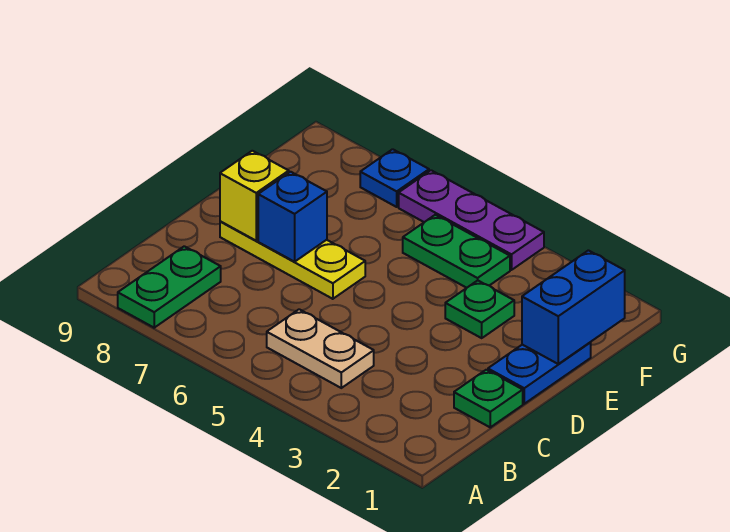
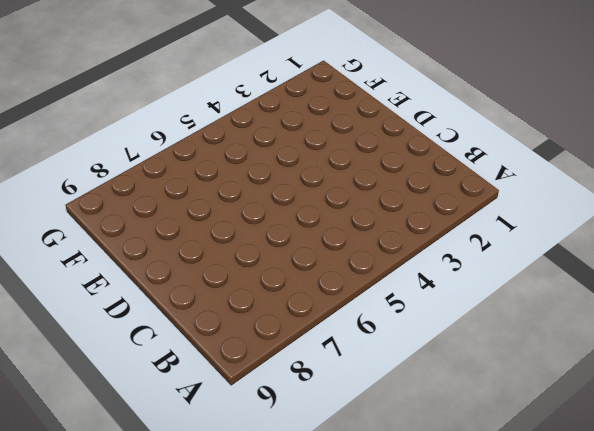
none -> green plate A8:B8 level 1
none -> tan plate B4:B5 level 1
none -> green plate C1 level 1

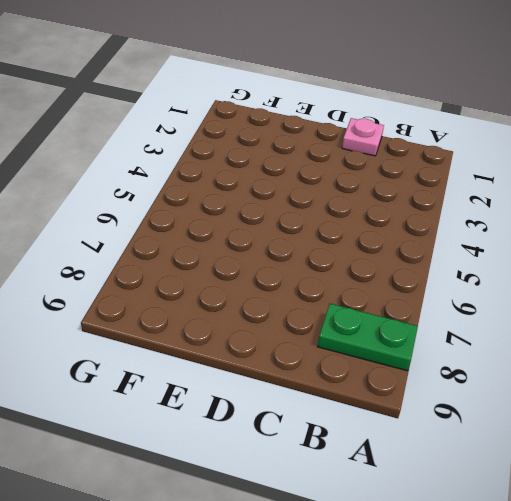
pink plate C1 level 1 -> green plate C1 level 1
none -> tan plate B4:B5 level 1
none -> blue plate D1:E1 level 1
none -> yellow plate D6:D8 level 1

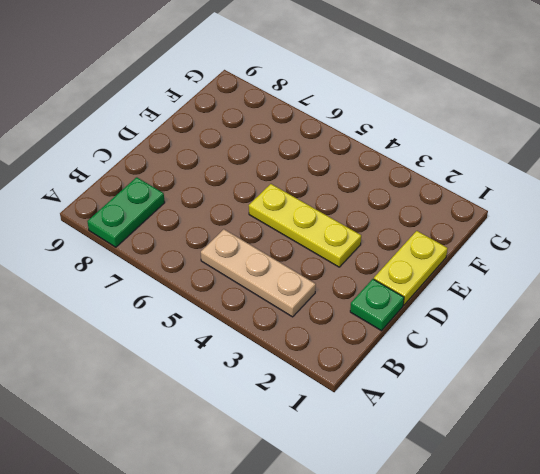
tan plate B3:B5 level 1 -> tan plate B4:B5 level 1
yellow plate D1:E1 level 1 -> blue plate D1:E1 level 1
yellow plate D3:D5 level 1 -> yellow plate D6:D8 level 1
none -> green plate E3 level 1
none -> green plate F4:F5 level 1
none -> purple plate G4:G6 level 1

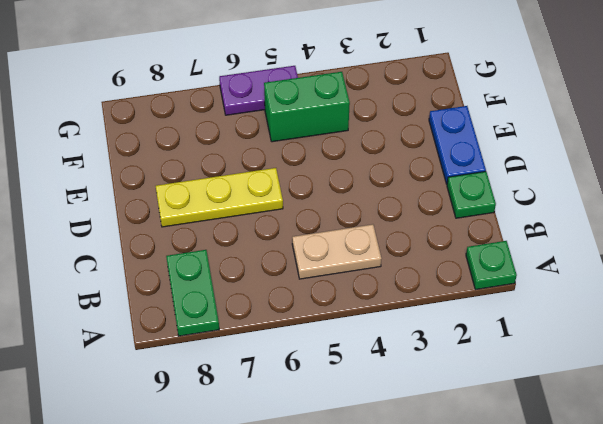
green plate A1 level 1 -> green plate E3 level 1
green brick F4:F5 level 1 -> green plate F4:F5 level 1
purple plate G5:G6 level 1 -> purple plate G4:G6 level 1
none -> blue plate G7 level 1
none -> blue brick D7 level 2
none -> yellow brick D8 level 2

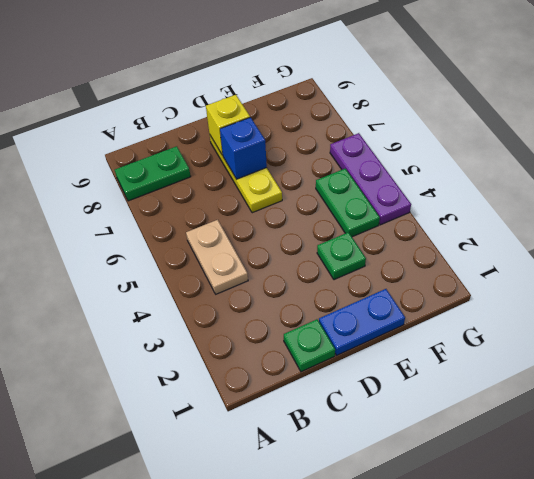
none -> blue plate G7 level 1
none -> blue brick E1:F1 level 2

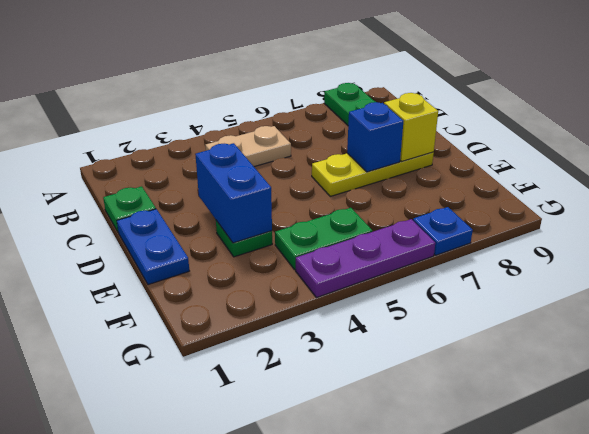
blue brick D3:E3 level 2 -> blue brick E1:F1 level 2

